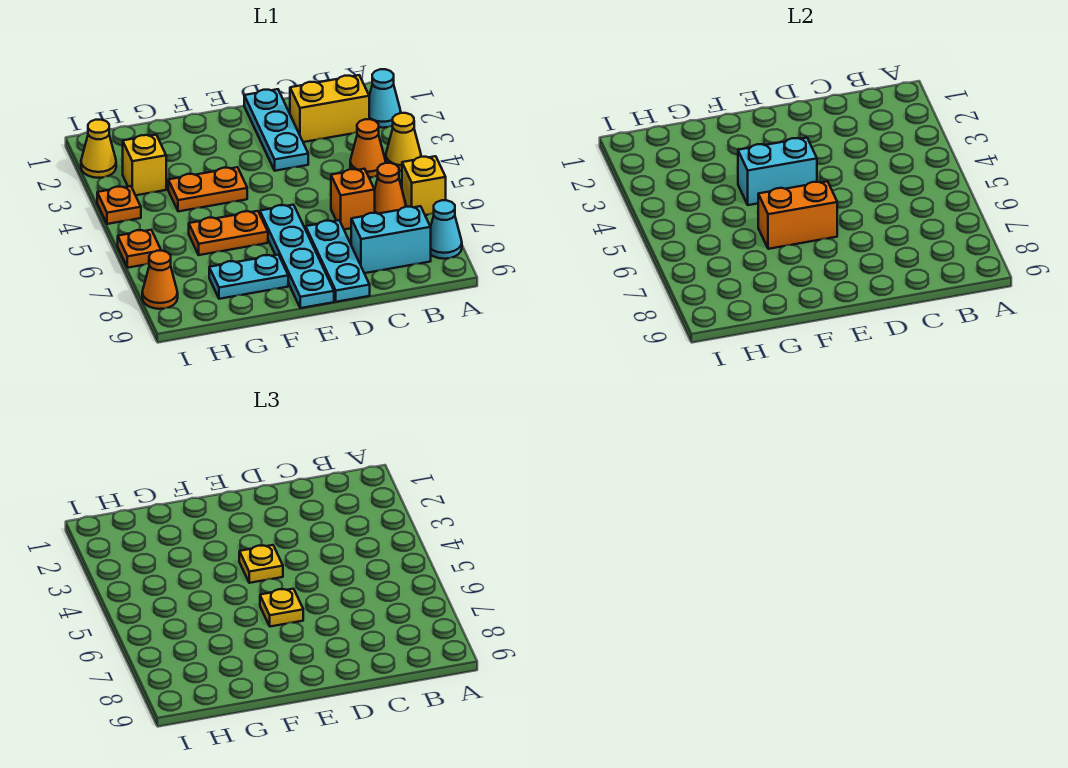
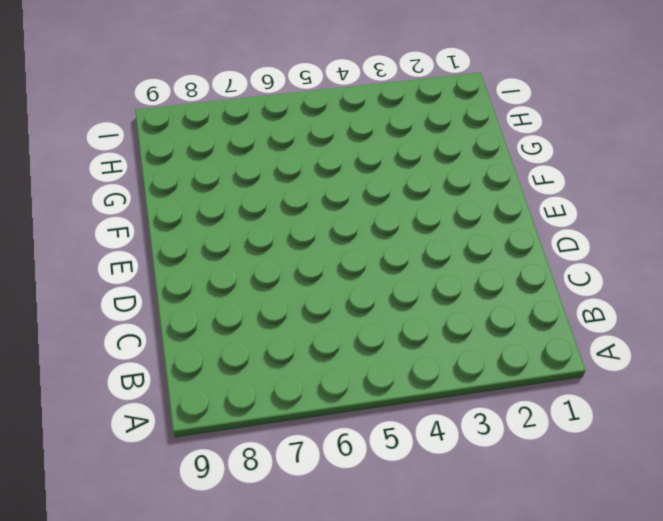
none -> cyan cone A2 level 1
none -> yellow cone A4 level 1
none -> yellow brick A6 level 1

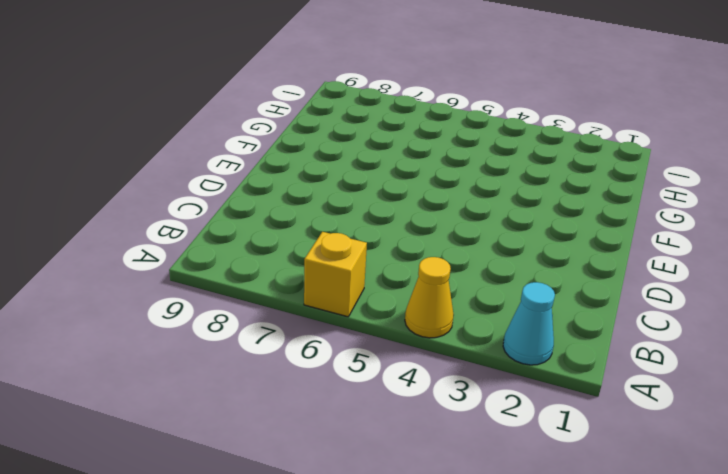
none -> cyan cone A8 level 1
none -> yellow brick B2:C2 level 1
none -> orange cone B4 level 1

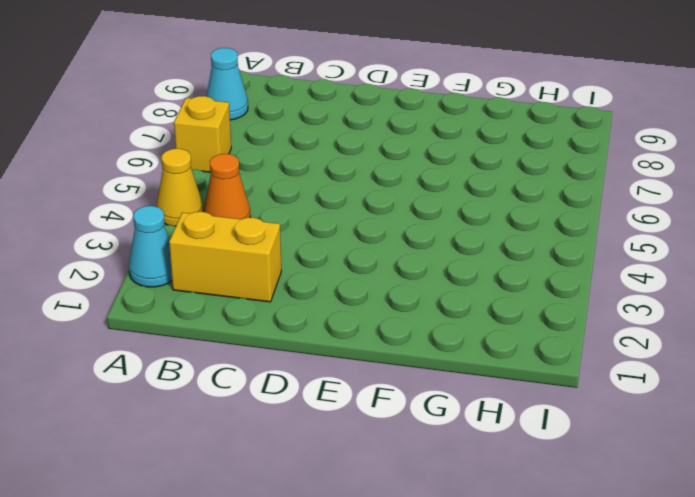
none -> orange cone B6 level 1
none -> cyan brick B8:C8 level 1
none -> orange brick C6 level 1

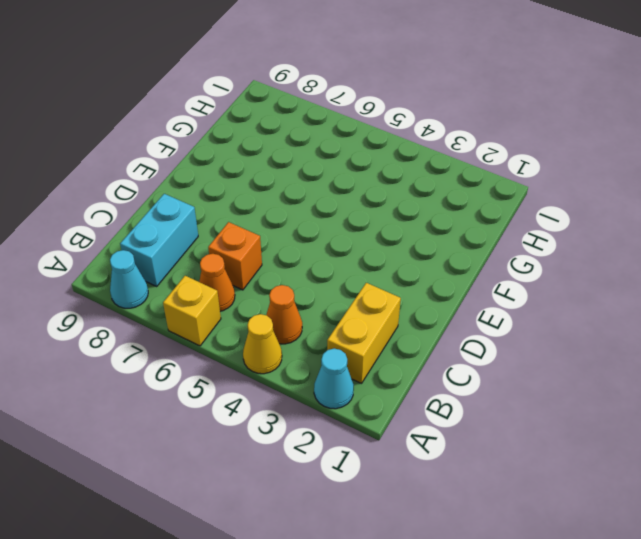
none -> cyan plate D1:D3 level 1
none -> cyan plate D7:D9 level 1
none -> cyan plate E6:E9 level 1

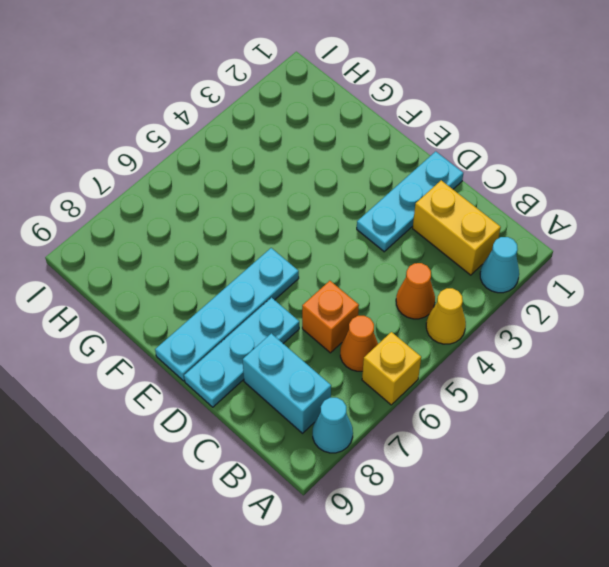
none -> orange plate F4:G4 level 1
none -> orange plate F6:G6 level 1
none -> cyan plate F8:G8 level 1

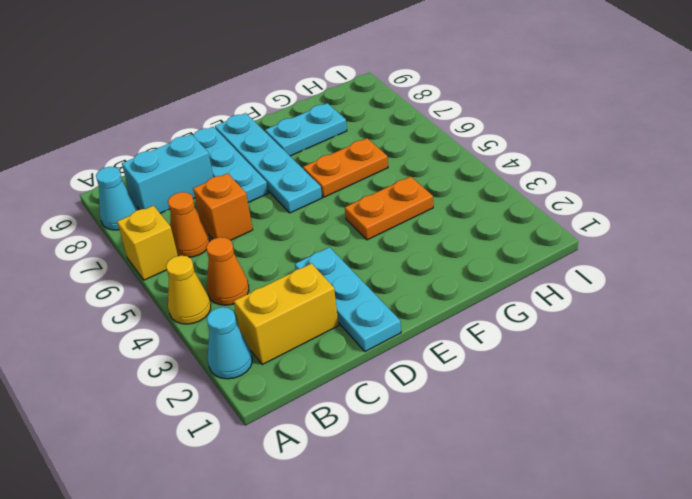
none -> yellow brick H3 level 1
none -> yellow cone I2 level 1
none -> orange plate I4 level 1

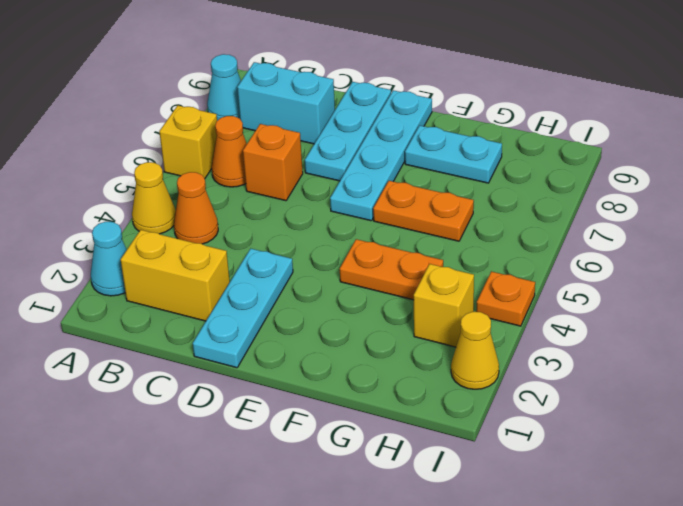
none -> orange plate I6 level 1
none -> orange cone I8 level 1
none -> cyan brick E4:F4 level 2

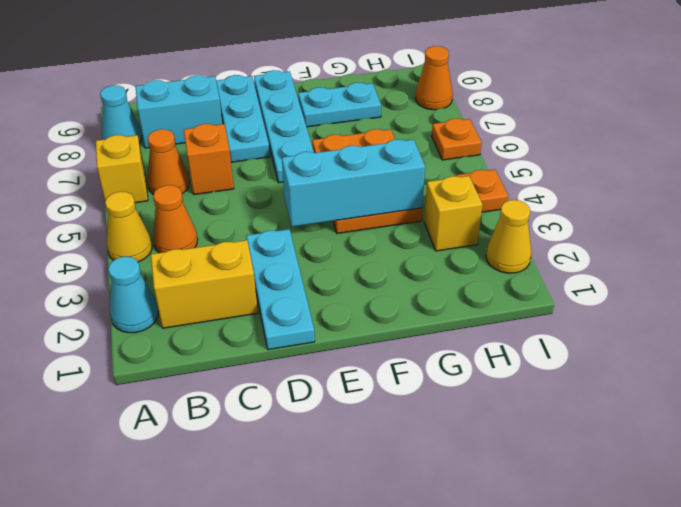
cyan brick E4:G4 level 2 -> cyan brick E4:F4 level 2
none -> orange brick E6:F6 level 2
none -> yellow plate E4 level 3
none -> yellow plate E6 level 3

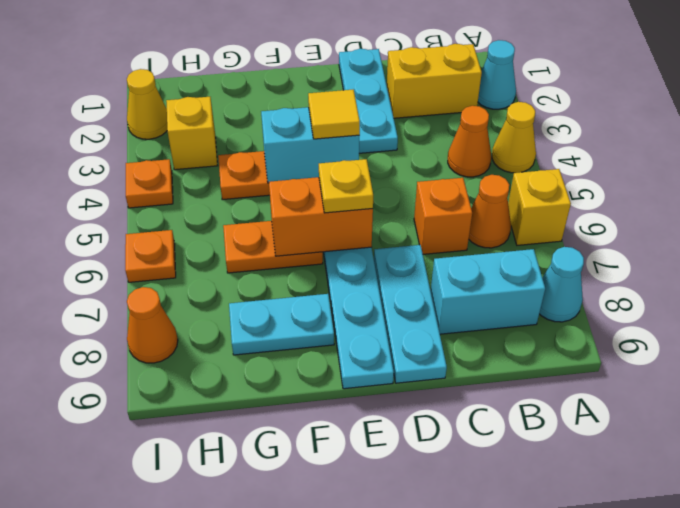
yellow tile E4 level 3 -> yellow plate E4 level 3

